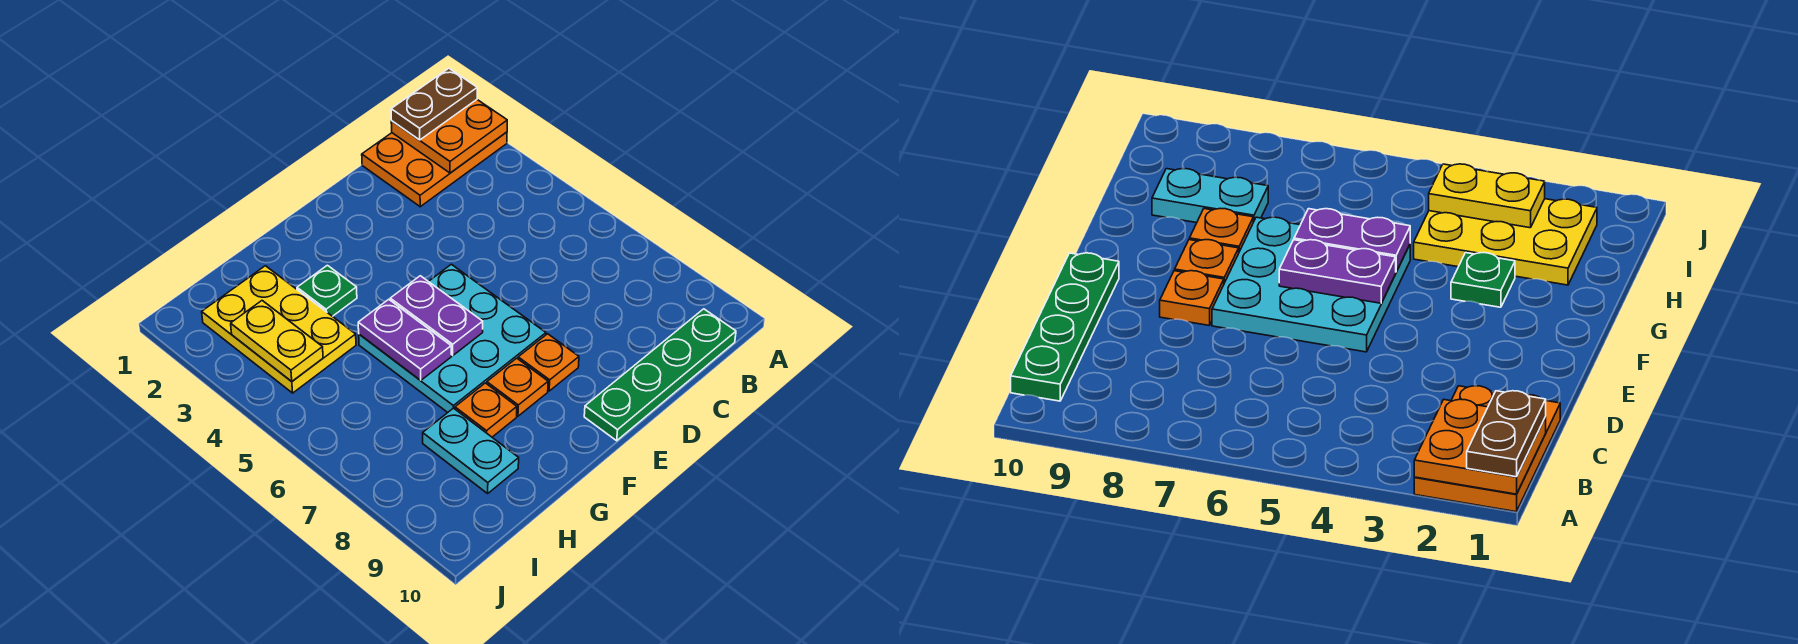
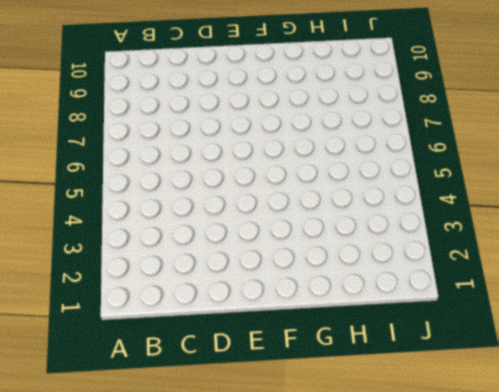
none -> orange plate A1:C2 level 1
none -> green plate B10:E10 level 1
none -> cyan plate E5:G7 level 1

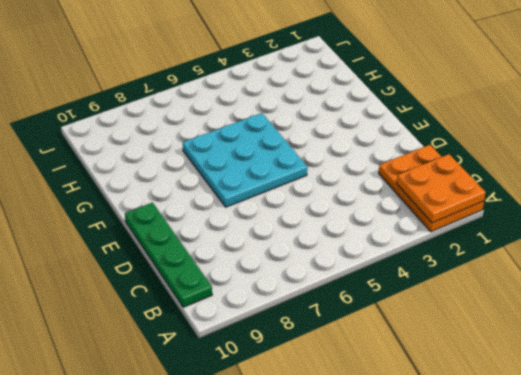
none -> orange plate E8 level 1
none -> orange plate F8 level 1
none -> green plate G3 level 1

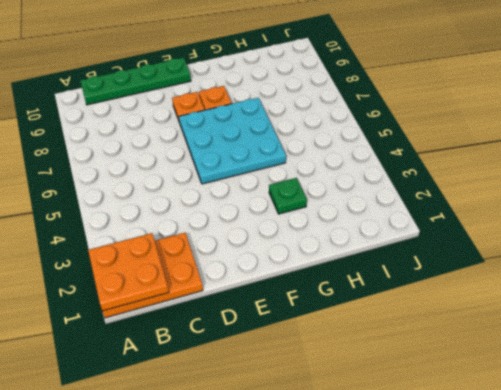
none -> orange plate G8 level 1
none -> yellow plate H2:I4 level 1
none -> cyan plate H8:H9 level 1

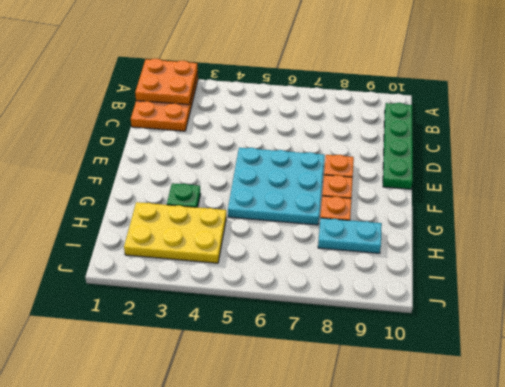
none -> purple plate F5:F6 level 2
none -> purple plate G5:G6 level 2
none -> yellow plate I3:I4 level 2

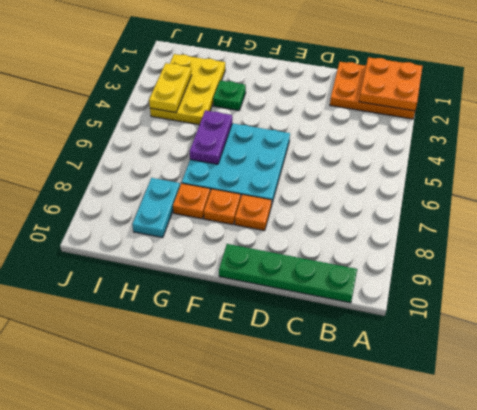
none -> purple plate F5:F6 level 2
none -> brown plate A1:B1 level 3

